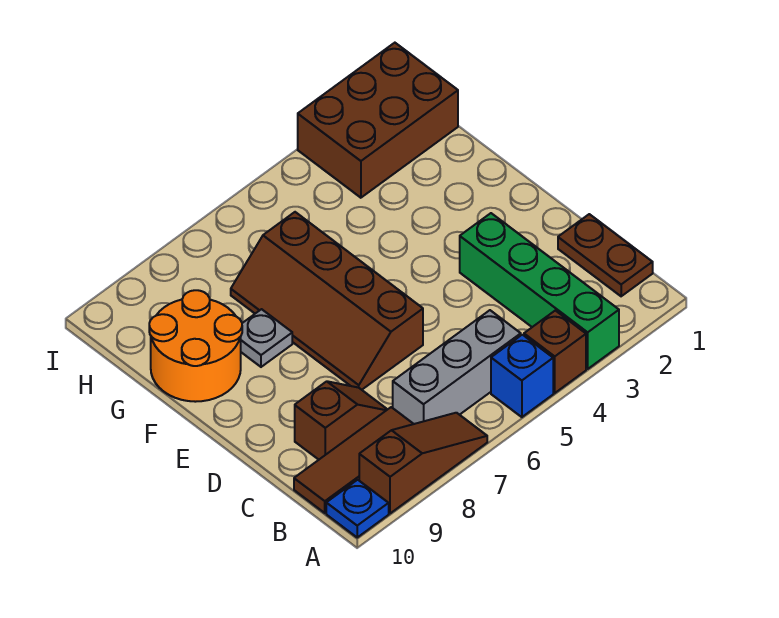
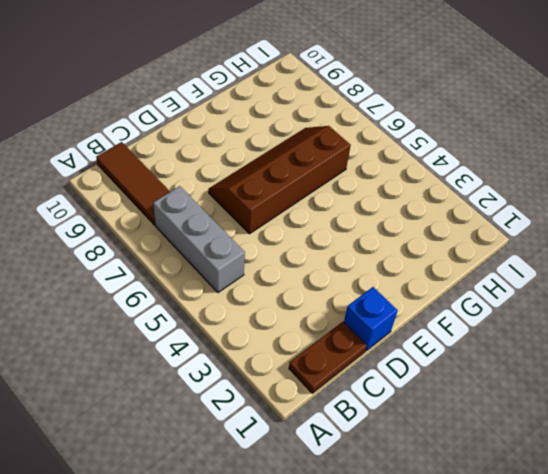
blue brick D1 level 1 -> blue brick A5 level 1
none -> green brick A3:D3 level 1
none -> brown brick A4 level 1
none -> brown slope A7:A9 level 1 top 9

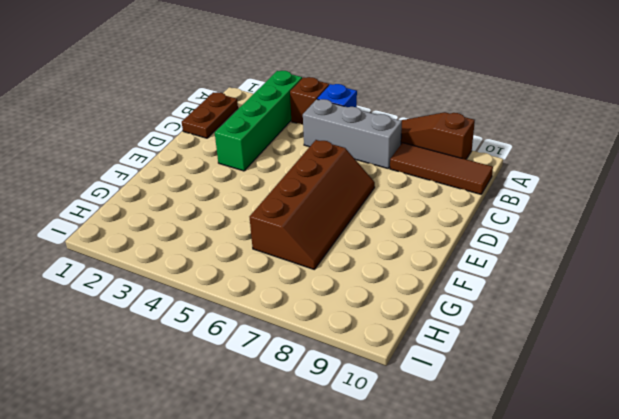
none -> blue plate A10 level 1
none -> brown slope C8:C9 level 1 top 9
none -> grey plate F8 level 1

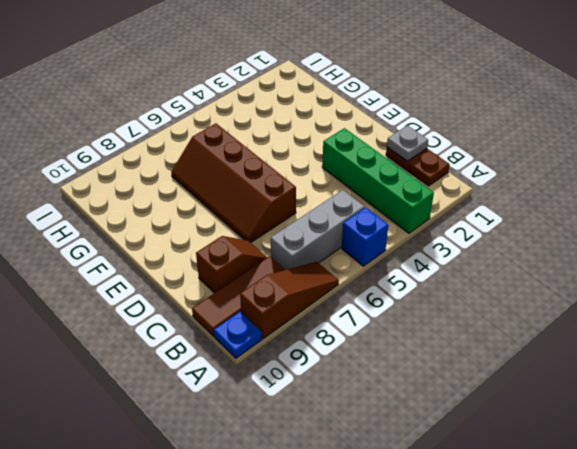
grey plate C1 level 2 -> grey plate F8 level 1
none -> brown brick A4 level 1
none -> orange round brick F9:G10 level 1
none -> brown brick H1:I3 level 1

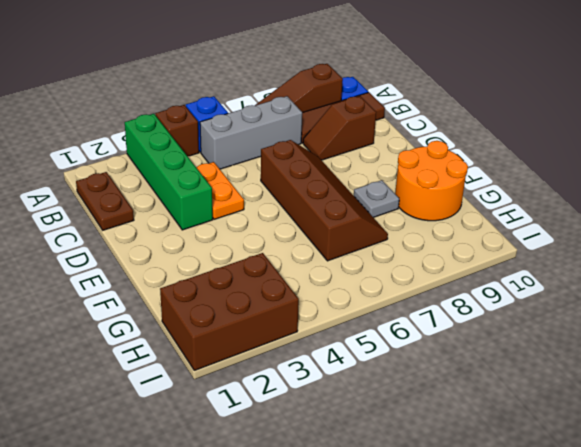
orange plate C4:D4 level 1 -> none

